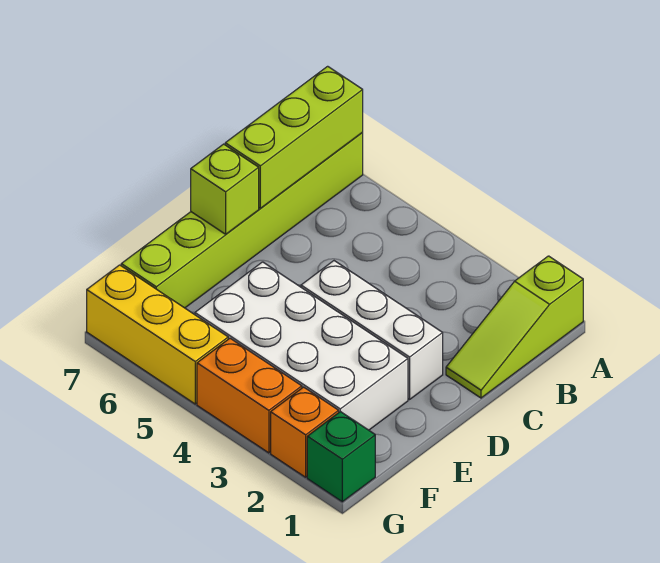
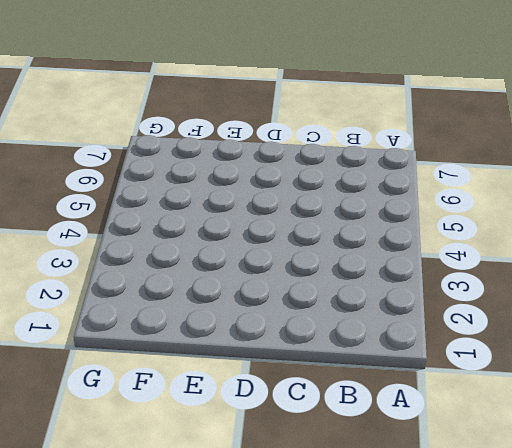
none -> lime slope A1:C1 level 1 top A
none -> lime brick A7:F7 level 1

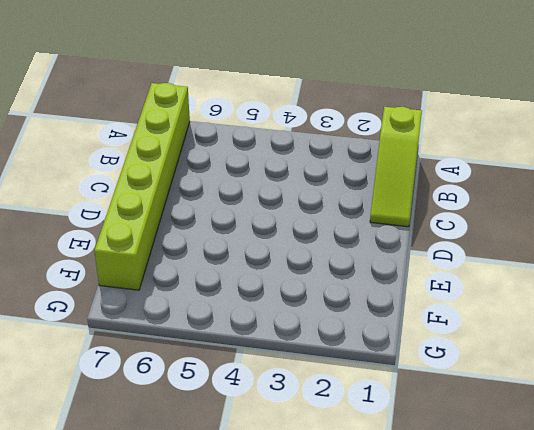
none -> white brick D2:D4 level 1
none -> white brick E2:F5 level 1

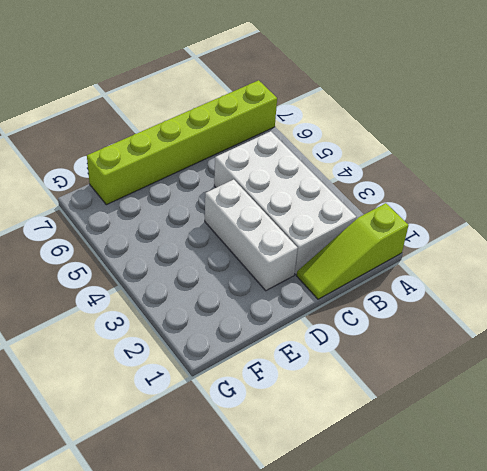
white brick B2:C5 level 1 -> white brick E2:F5 level 1
none -> green brick G1 level 1
none -> orange brick G2 level 1

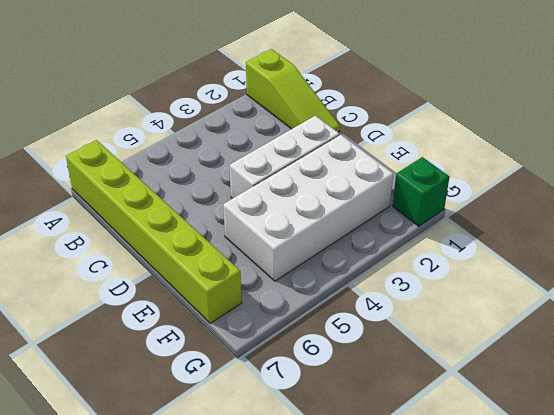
none -> orange brick G2 level 1
none -> orange brick G3:G4 level 1

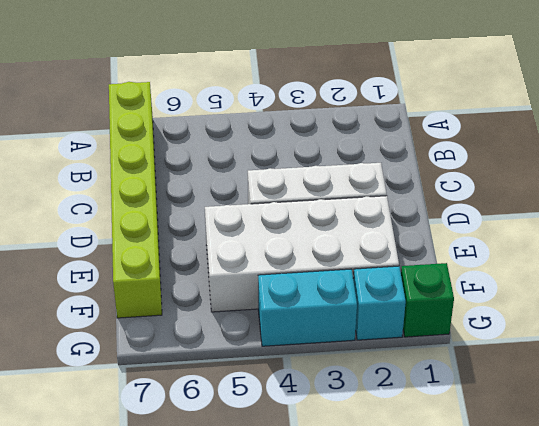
cyan brick G2 level 1 -> orange brick G2 level 1
cyan brick G3:G4 level 1 -> orange brick G3:G4 level 1
none -> lime slope A1:C1 level 1 top A
none -> yellow brick G5:G7 level 1

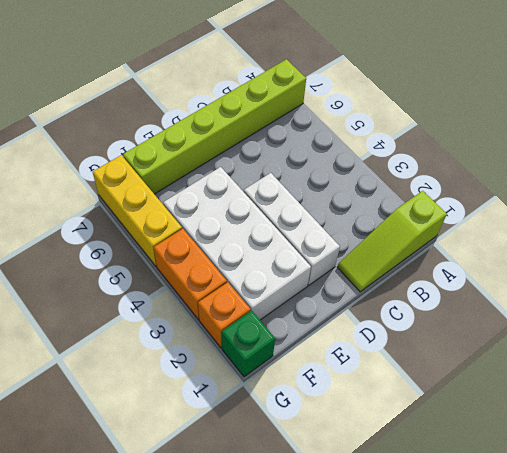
none -> lime brick A7:C7 level 2
none -> lime brick D7 level 2

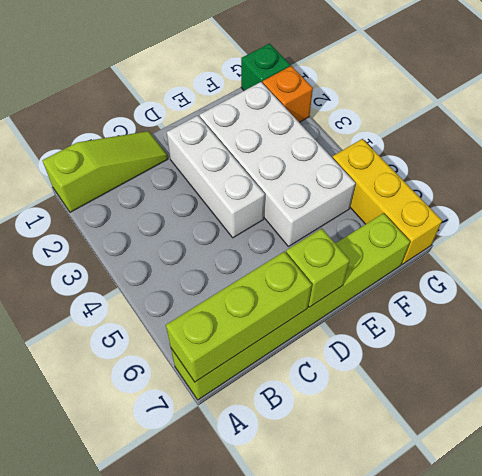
none -> orange brick G3:G4 level 1

